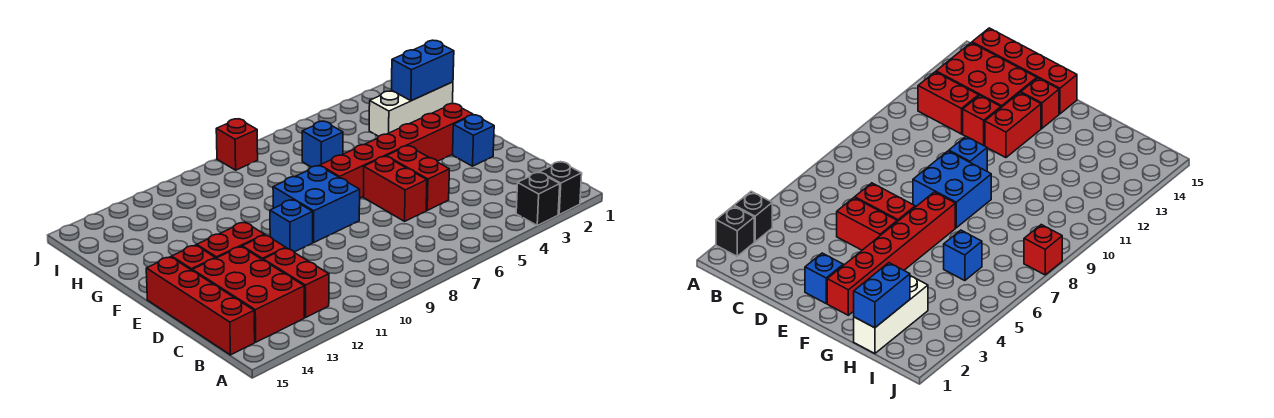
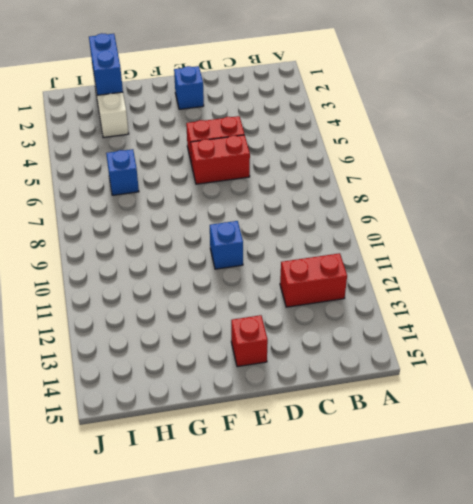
none -> black brick A2 level 1
none -> black brick A3 level 1
none -> red brick B13:D14 level 1

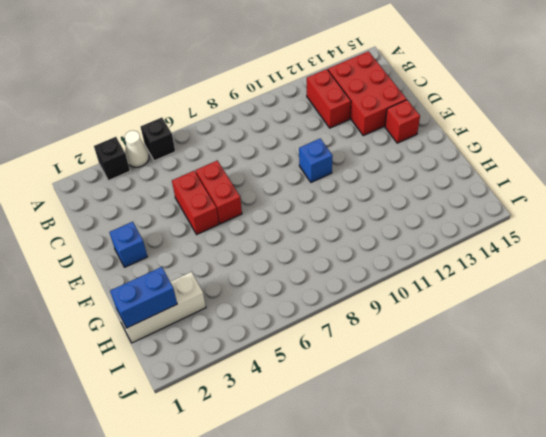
white cone A4 level 1 -> none
black brick A5 level 1 -> black brick A2 level 1
none -> red brick B15:E15 level 1
none -> red brick D12 level 1
none -> blue brick E8:F9 level 1

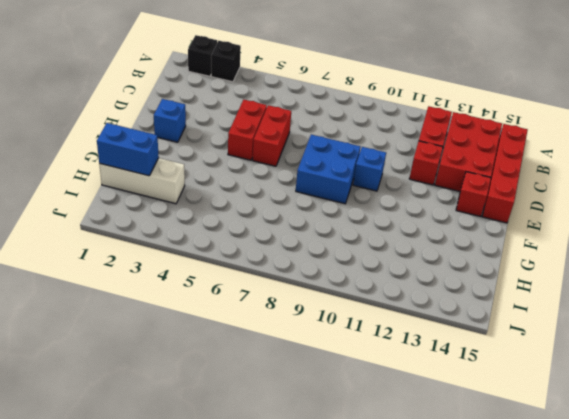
none -> red brick E12:E13 level 1
none -> red brick F2:F7 level 1
none -> blue brick H6 level 1

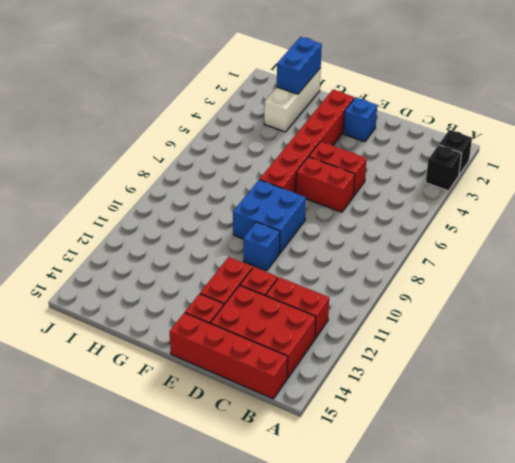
none -> blue brick H6 level 1
none -> red brick J8 level 1

